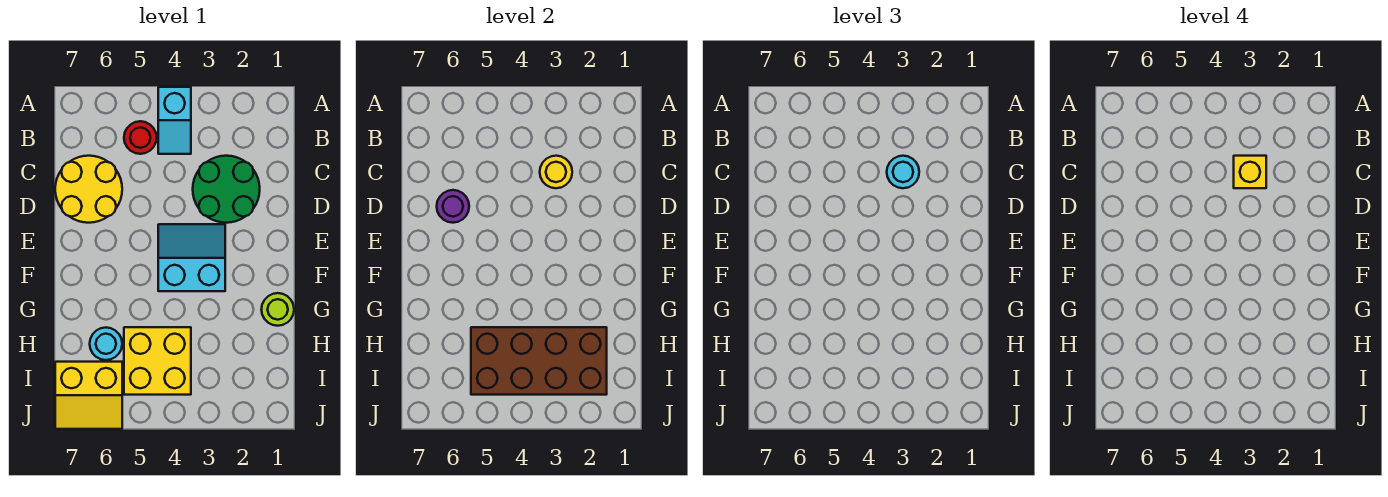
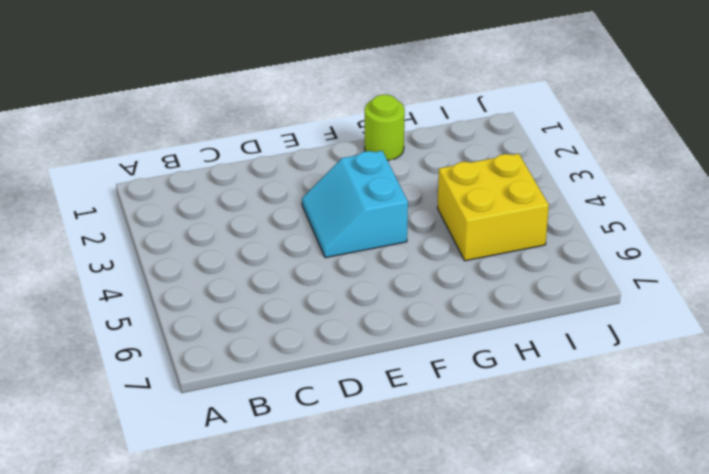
none -> cyan slope A4:B4 level 1 top A
none -> red round brick B5 level 1
none -> green round brick C2:D3 level 1

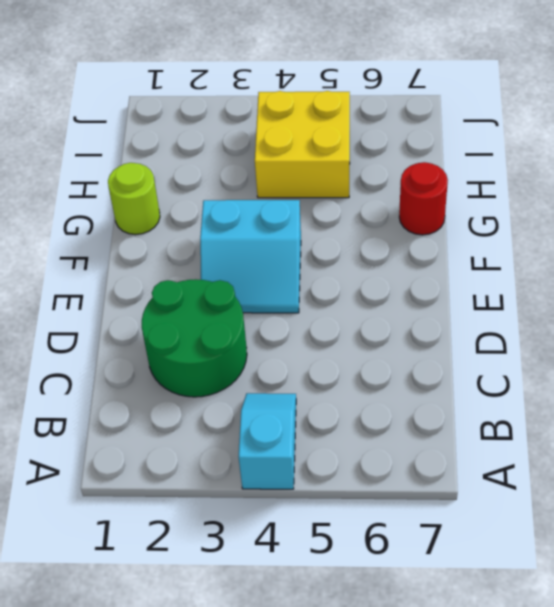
red round brick G7 level 1 -> red round brick B5 level 1
none -> yellow round brick C6:D7 level 1
none -> cyan round brick H6 level 1
none -> yellow slope I6:J7 level 1 top I

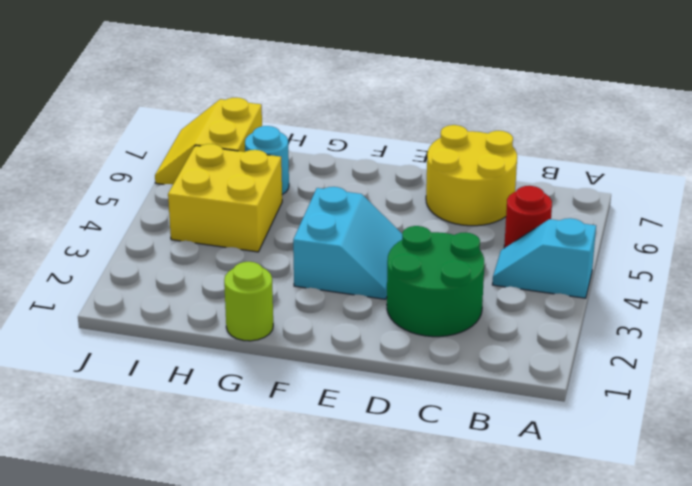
none -> yellow round brick C3 level 2
none -> purple round brick D6 level 2
none -> brown brick H2:I5 level 2

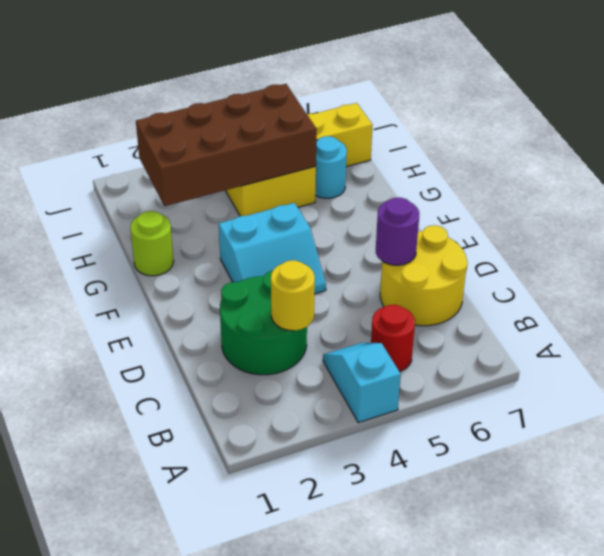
none -> cyan round brick C3 level 3
none -> yellow brick C3 level 4

